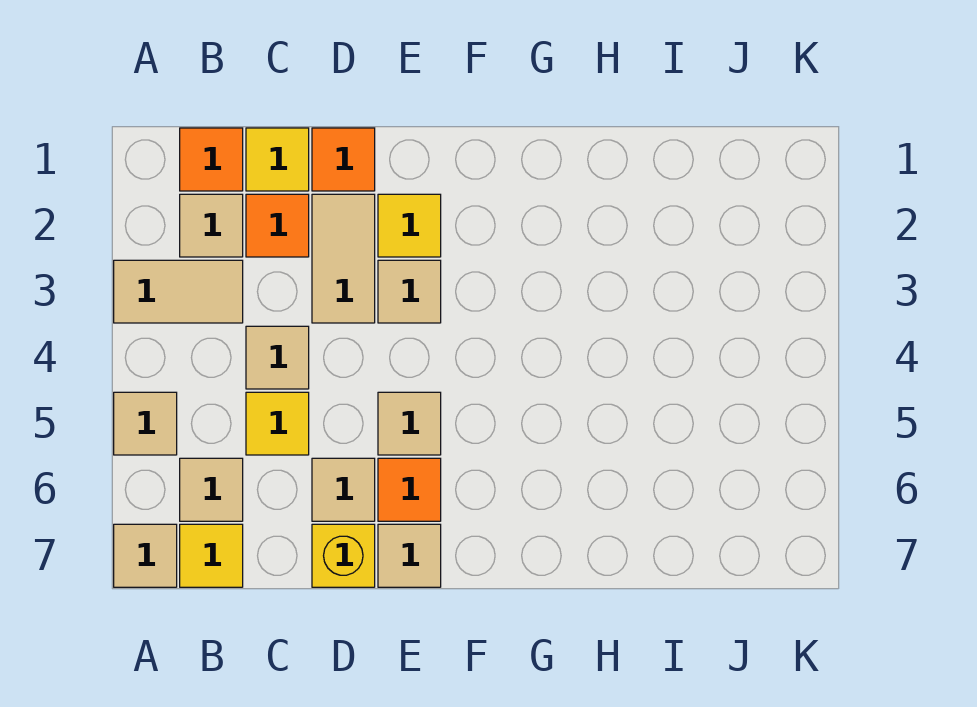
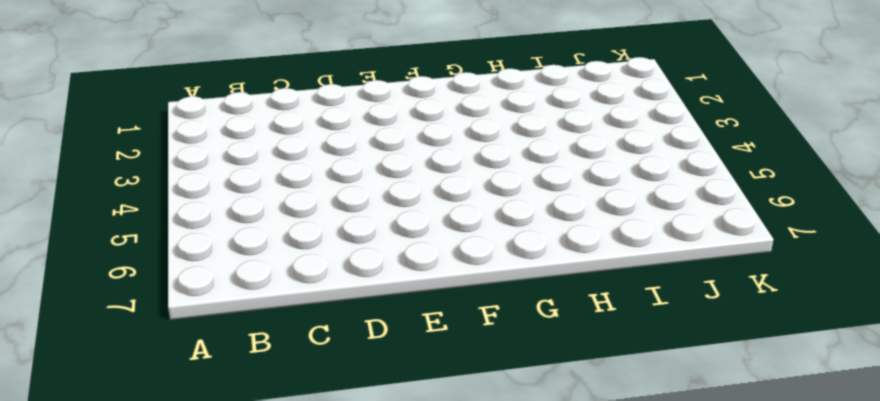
none -> tan tile A3:B3 level 1
none -> tan tile A5 level 1
none -> tan tile A7 level 1

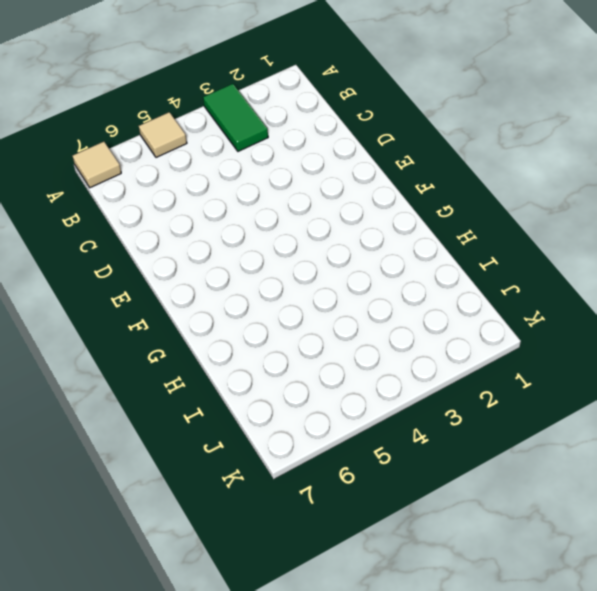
green tile A3:B3 level 1 -> tan tile A3:B3 level 1
none -> orange tile B1 level 1
none -> tan tile B2 level 1
none -> tan tile B6 level 1

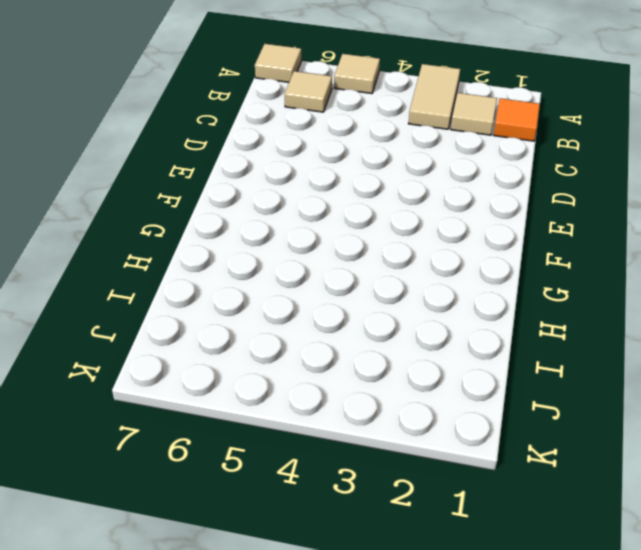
none -> yellow tile B7 level 1
none -> yellow tile C1 level 1
none -> orange tile C2 level 1

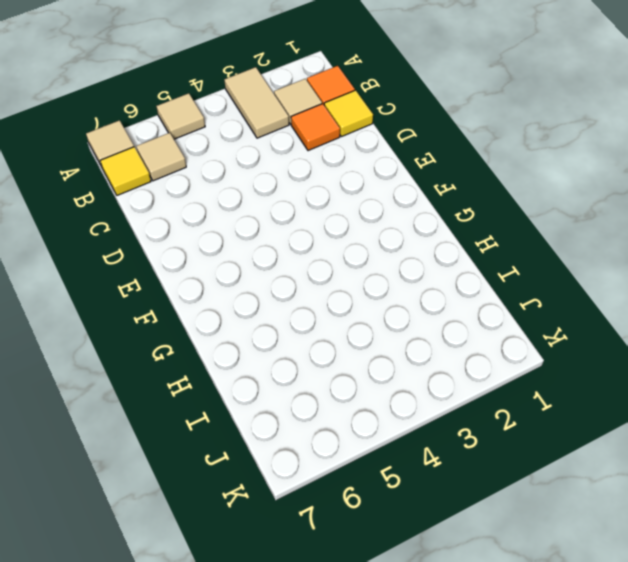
none -> tan tile C4 level 1
none -> yellow tile C5 level 1
none -> orange tile D1 level 1

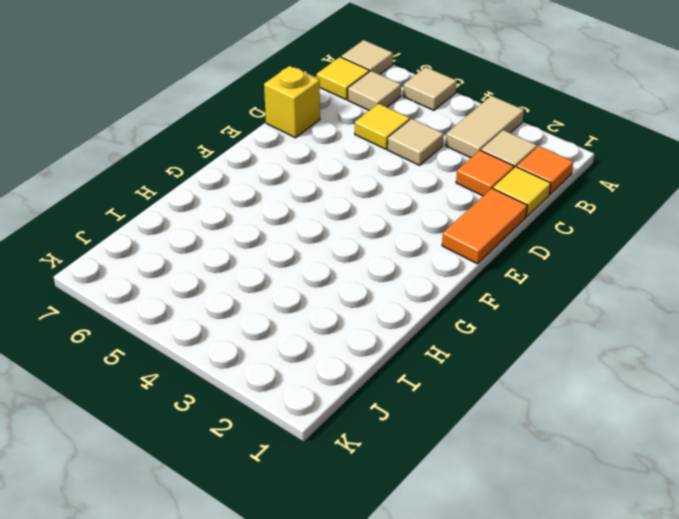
orange tile D1:E1 level 1 -> orange tile D1 level 1
none -> tan tile D2:D3 level 1
none -> tan tile D6 level 1
none -> yellow tile E2 level 1

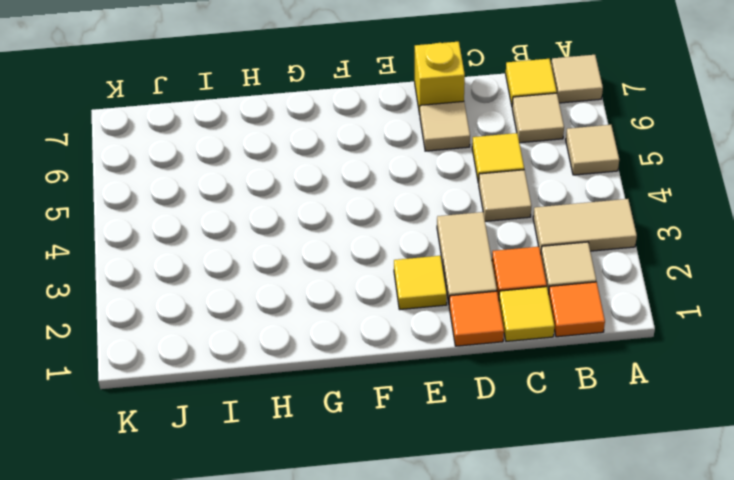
none -> tan tile E3 level 1
none -> tan tile E5 level 1
none -> orange tile E6 level 1

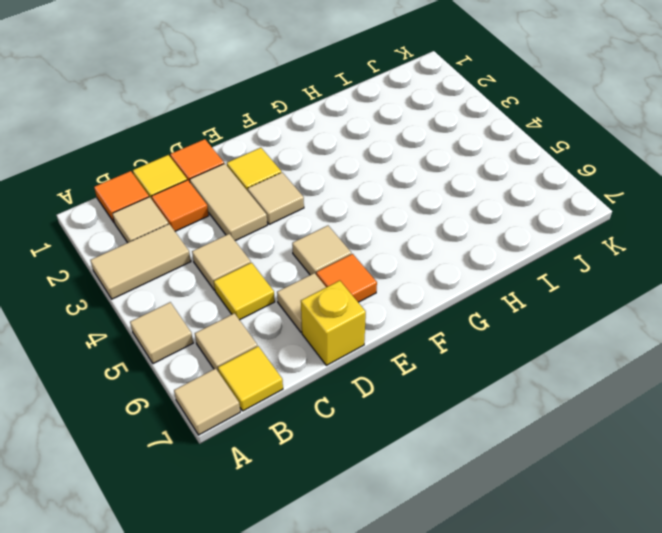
none -> tan tile E7 level 1

